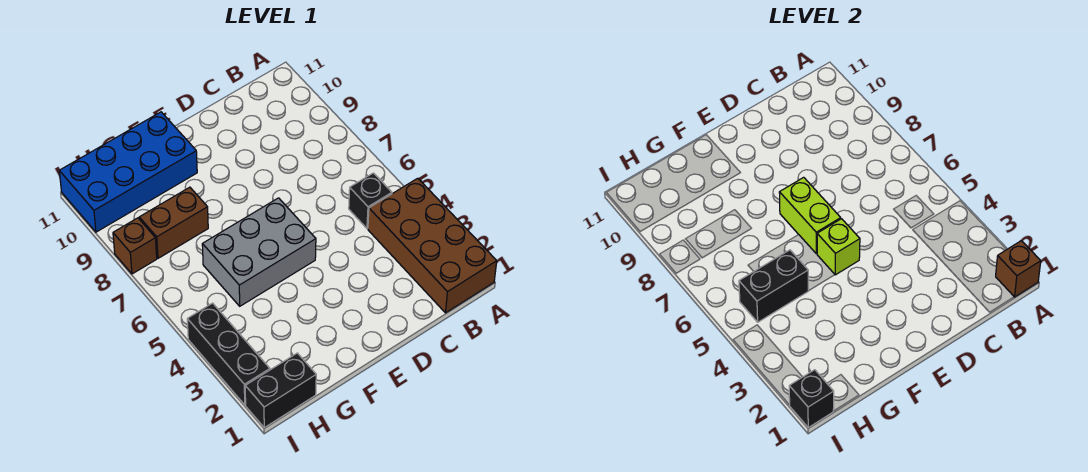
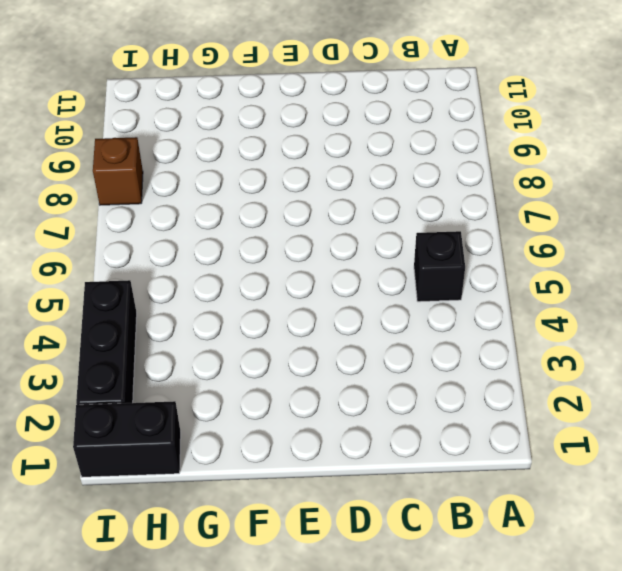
none -> brown brick A1:B4 level 1
none -> grey brick E5:G6 level 1
none -> blue brick F10:I11 level 1

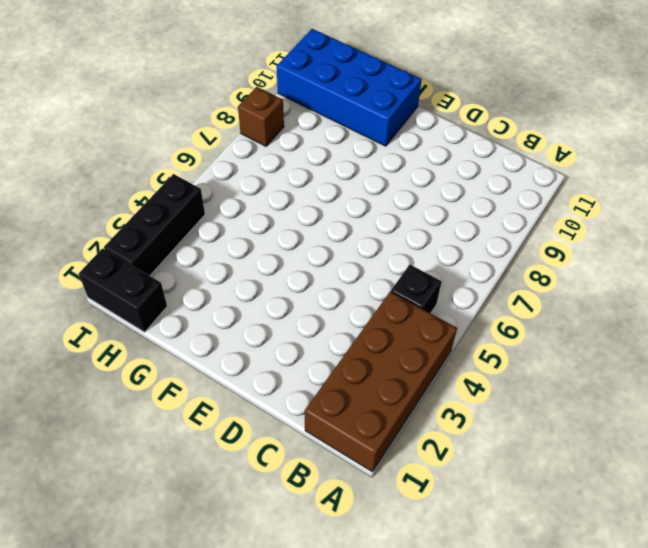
none -> grey brick E5:G6 level 1
none -> brown brick G8:H8 level 1
none -> brown brick A1 level 2

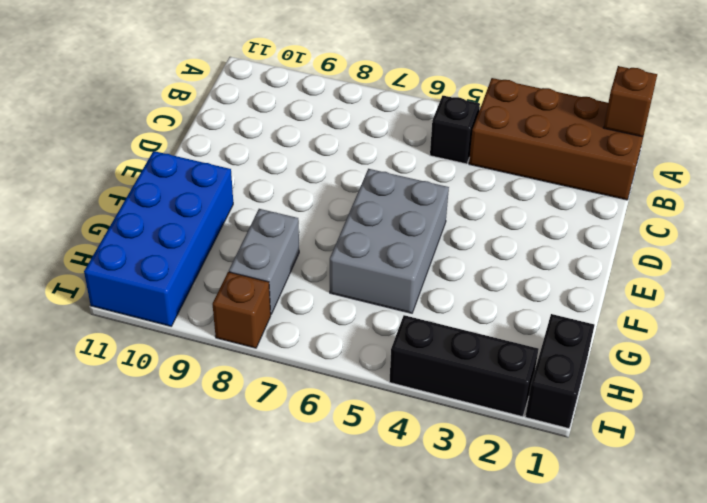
grey brick G8:H8 level 1 -> brown brick G8:H8 level 1
none -> lime brick E5 level 2
none -> lime brick E6:E7 level 2
none -> black brick G5:H5 level 2

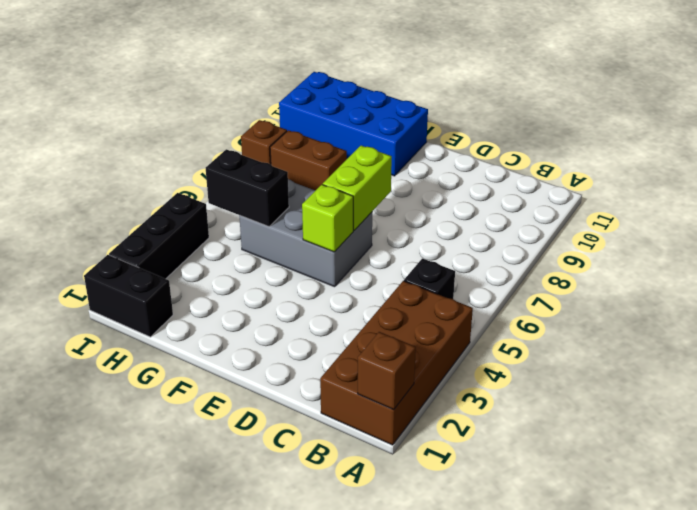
none -> black brick I1 level 2

